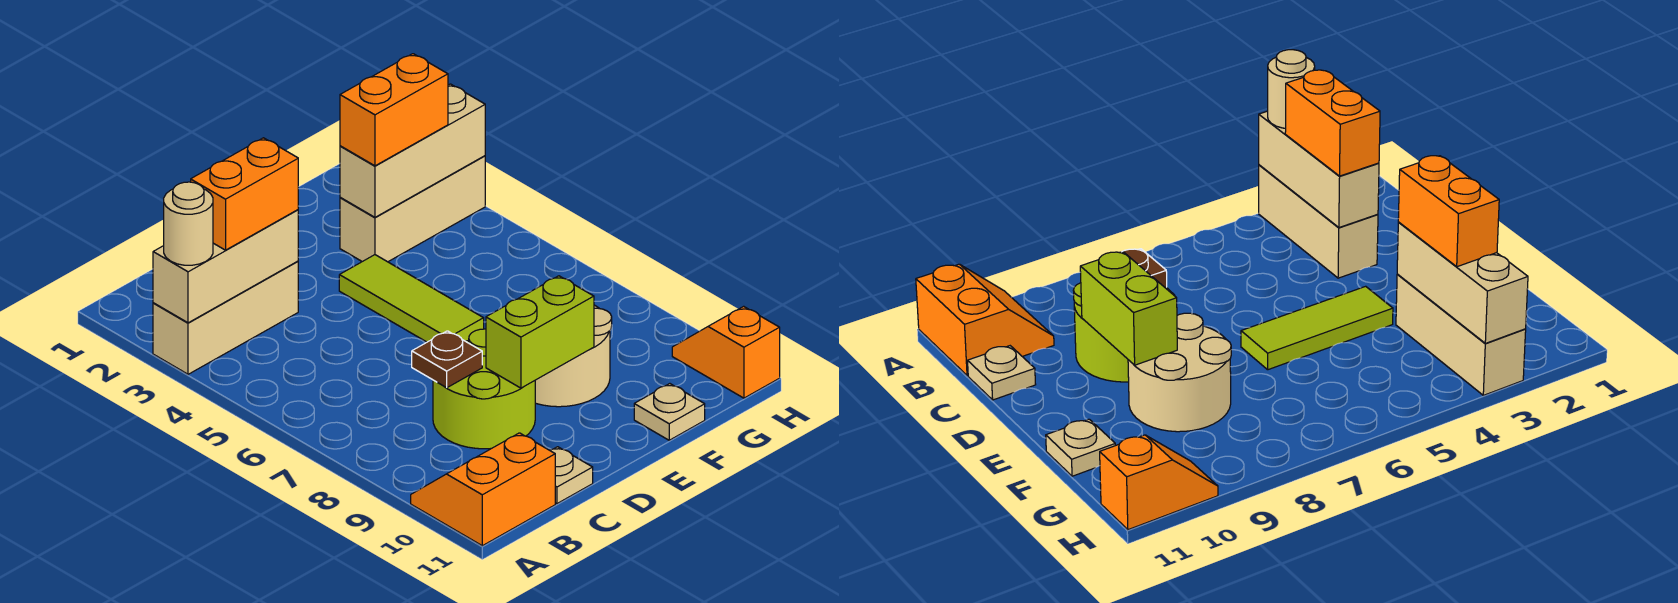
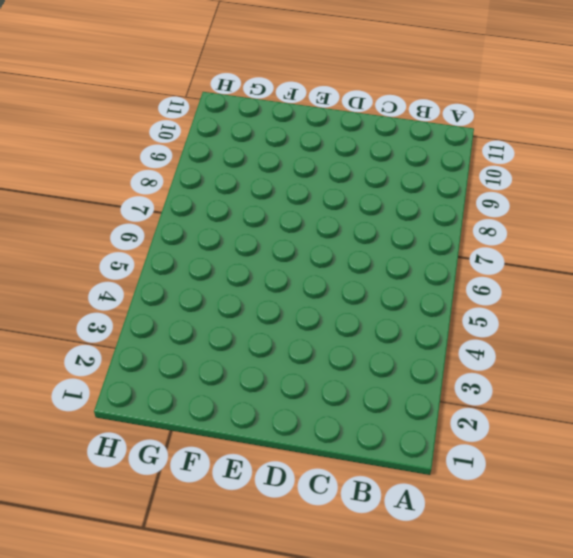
none -> tan brick A3:C3 level 1
none -> orange slope A10:B11 level 1 top 11
none -> lime round brick C8:D9 level 1

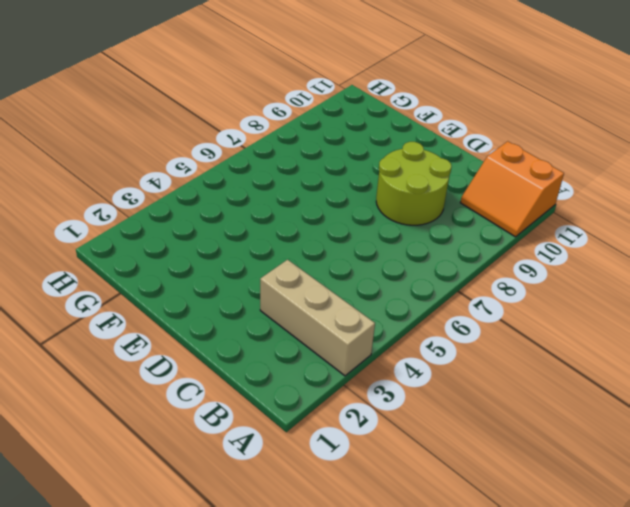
none -> tan plate C11 level 1
none -> lime tile E4:E6 level 1
none -> tan round brick E8:F9 level 1

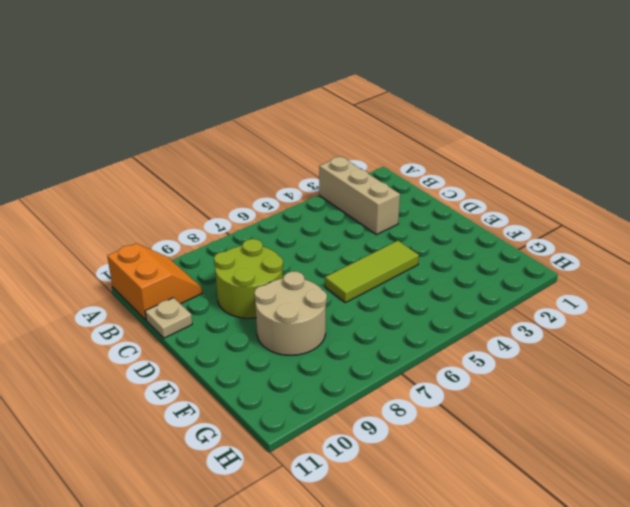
none -> tan brick F3:H3 level 1
none -> tan plate F11 level 1
none -> orange slope H10:H11 level 1 top 11

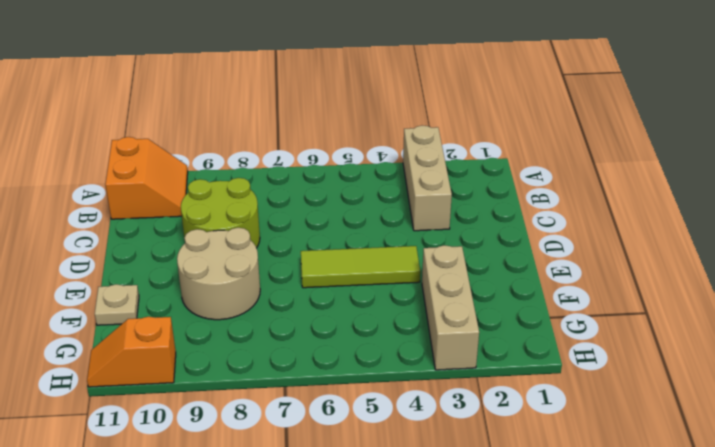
orange slope H10:H11 level 1 top 10 -> orange slope H10:H11 level 1 top 11
none -> tan plate C11 level 1
none -> tan brick A3:C3 level 2
none -> brown plate C8 level 2

